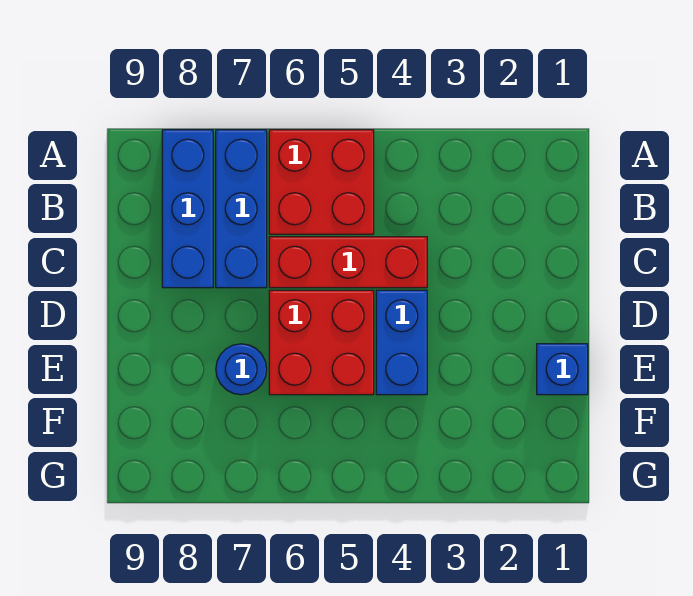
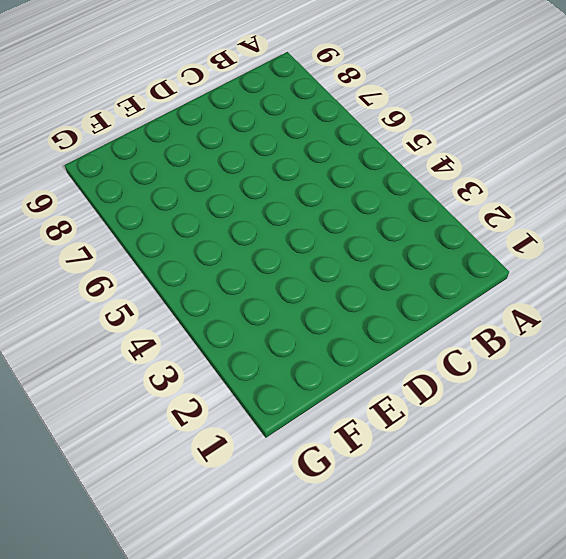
none -> red brick A5:B6 level 1
none -> blue brick A7:C7 level 1

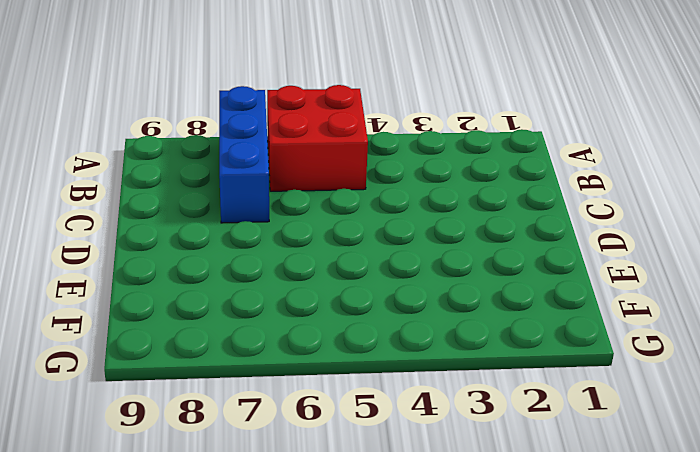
none -> blue brick A8:C8 level 1
none -> red brick C4:C6 level 1

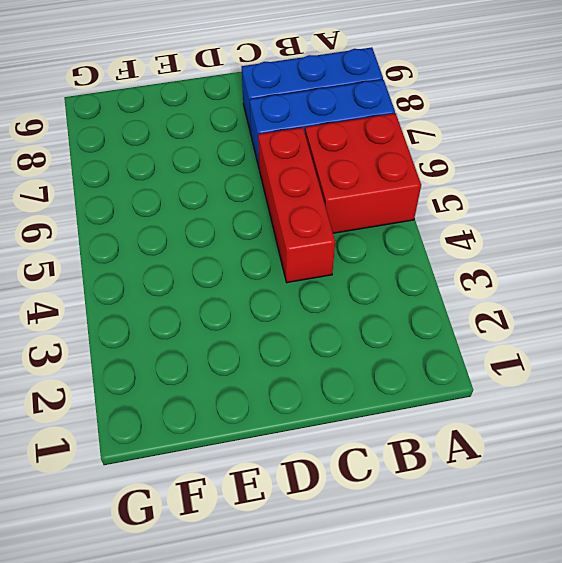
none -> blue brick D4:E4 level 1
none -> red brick D5:E6 level 1

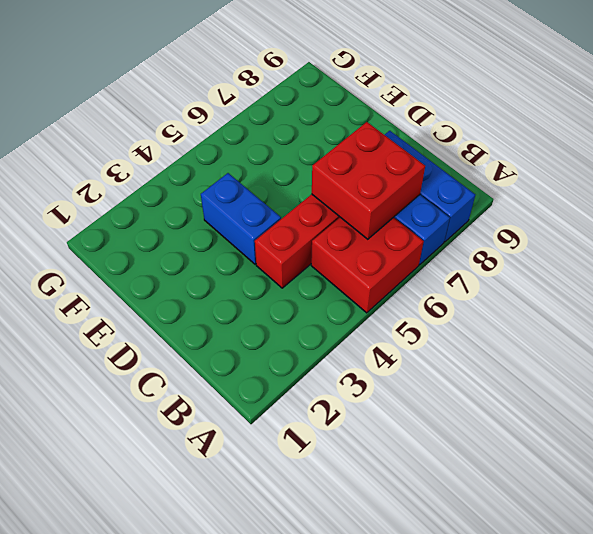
red brick B6:C7 level 2 -> red brick D5:E6 level 1
none -> blue brick E1 level 1
none -> blue round brick E7 level 1

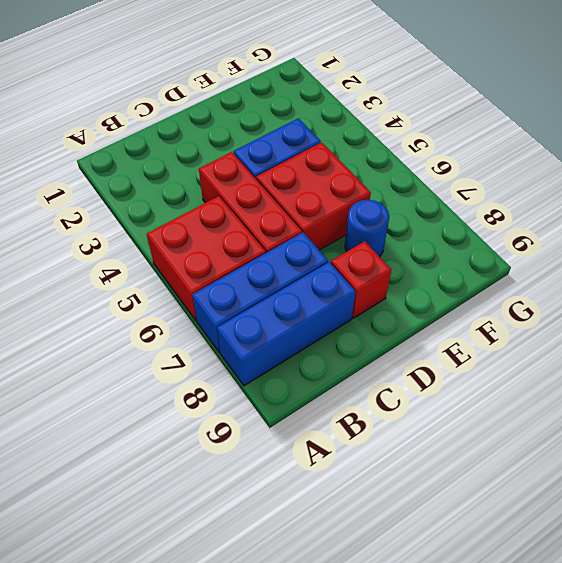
red brick D8 level 1 -> none
none -> blue brick E1 level 1

